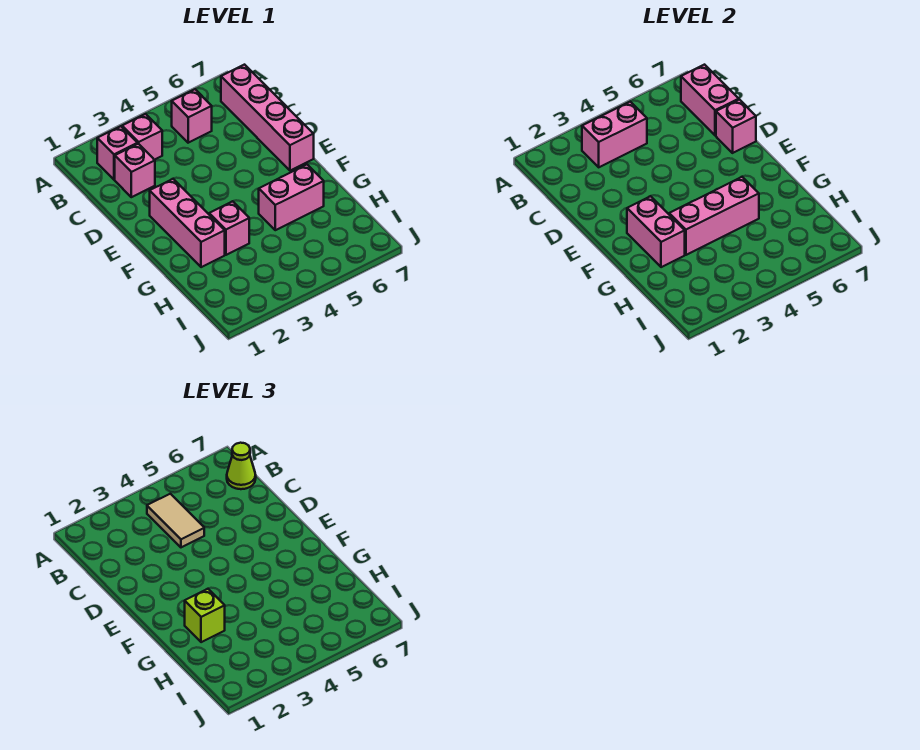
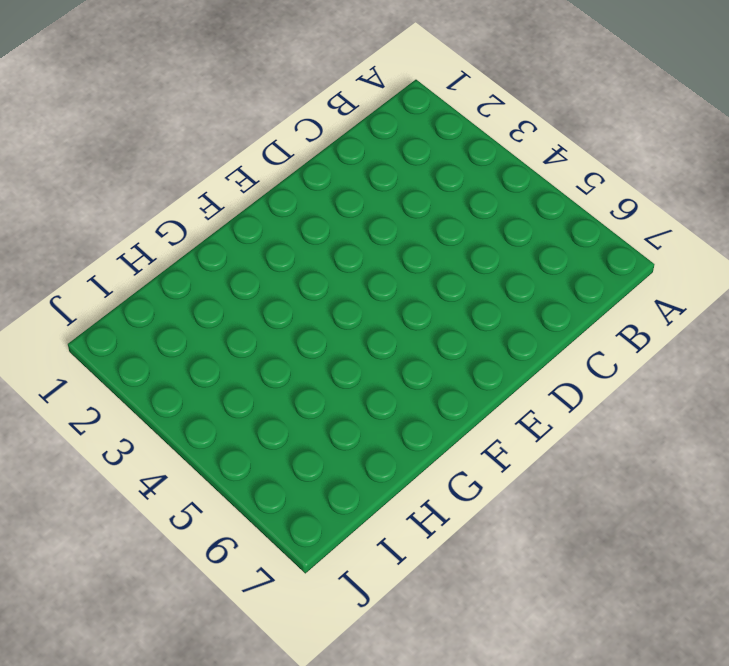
none -> pink brick B2 level 1
none -> pink brick B3 level 1
none -> pink brick B5 level 1

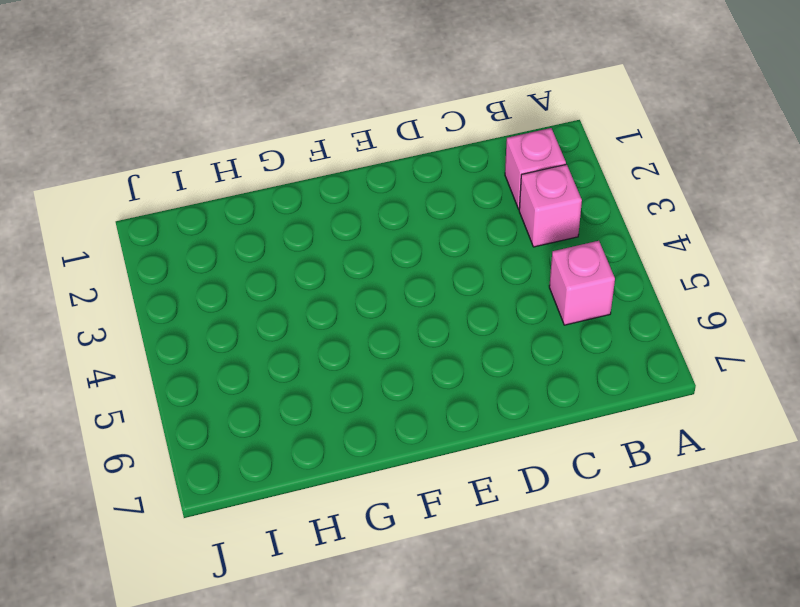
none -> pink brick B7:E7 level 1
none -> pink brick C2 level 1
none -> pink brick E2:G2 level 1

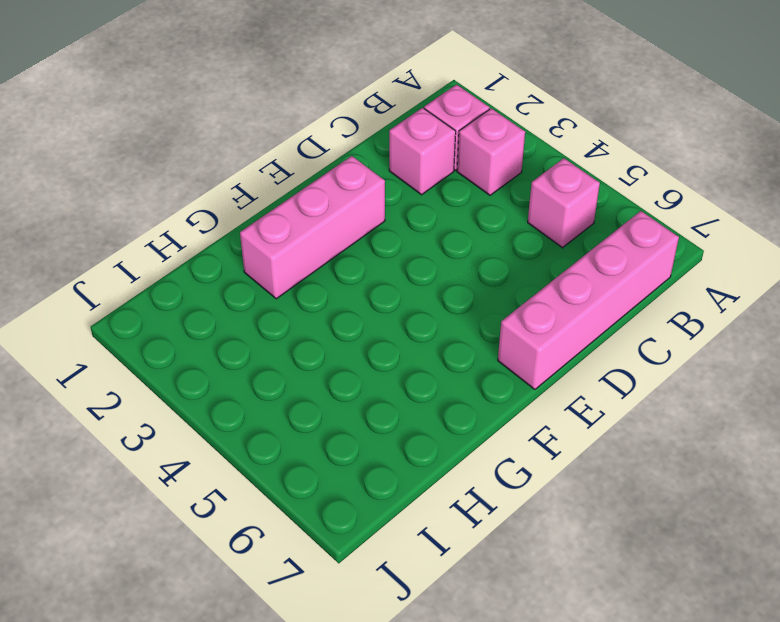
none -> pink brick G3 level 1
none -> pink brick G5:G6 level 1
none -> pink brick B3:B4 level 2

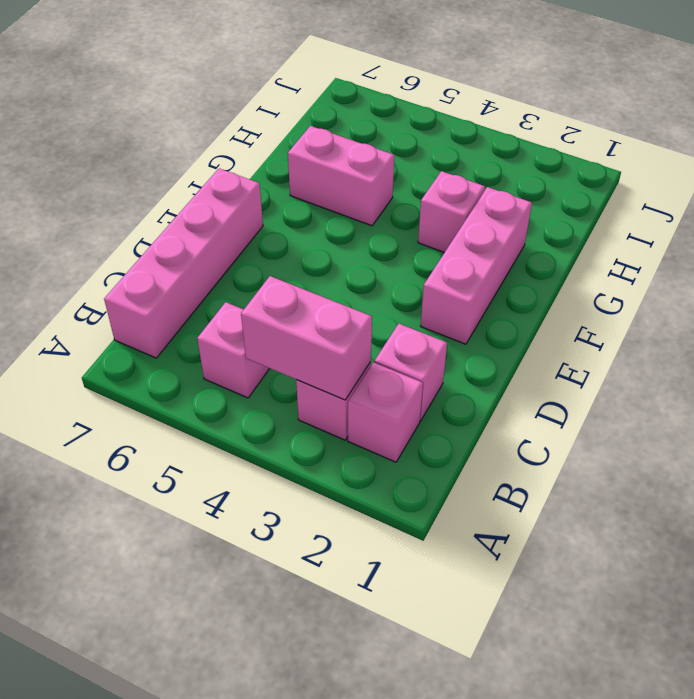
none -> pink brick B7:C7 level 2
none -> pink brick D7 level 2
none -> pink brick F2:G2 level 2

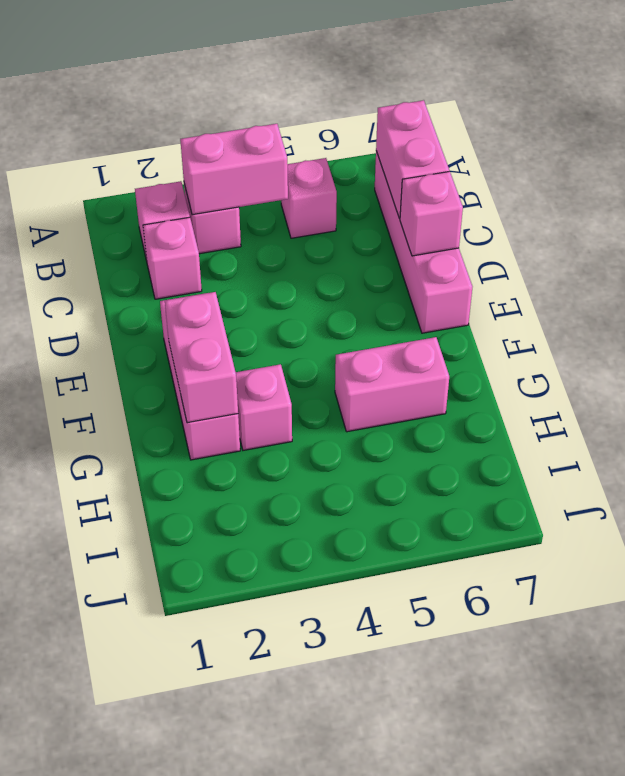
none -> pink brick G3:G5 level 2
none -> tan tile B4:C4 level 3
none -> lime cone B7 level 3

